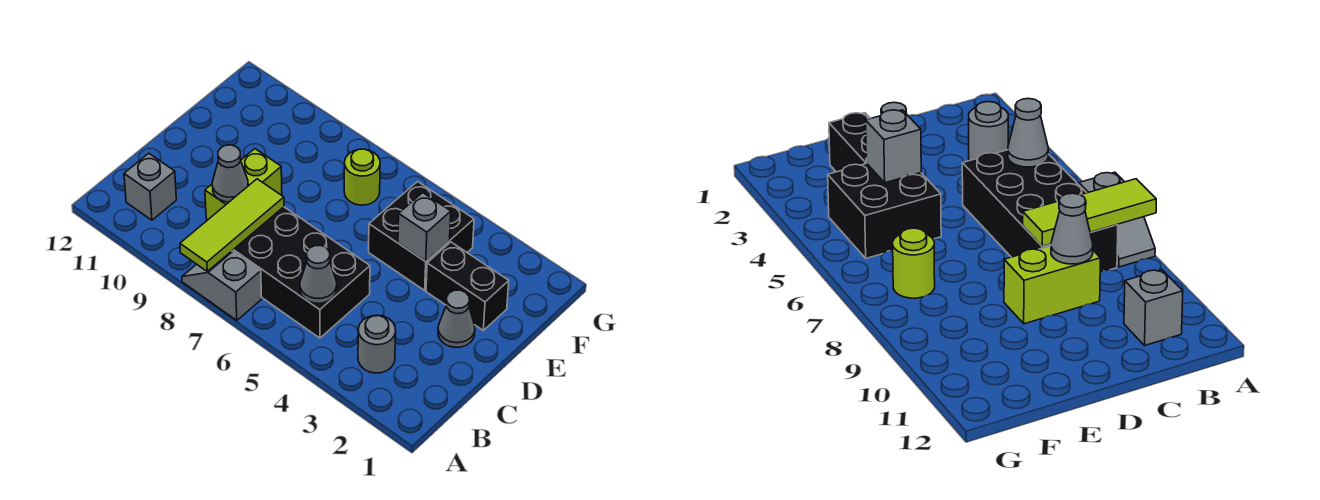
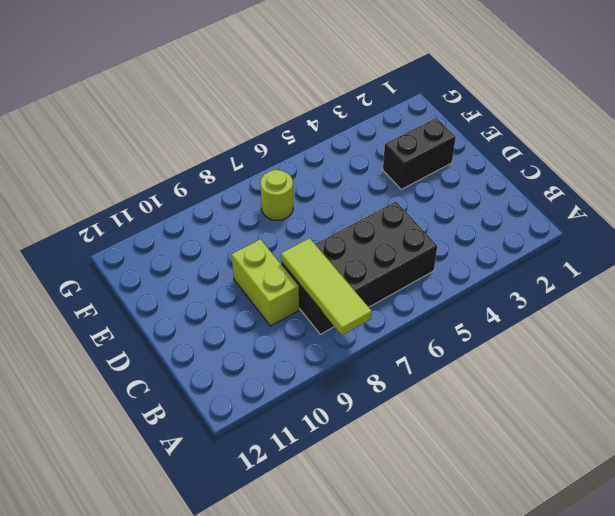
none -> grey slope A7:A8 level 1 top 7
none -> grey round brick B3 level 1
none -> grey brick B11 level 1

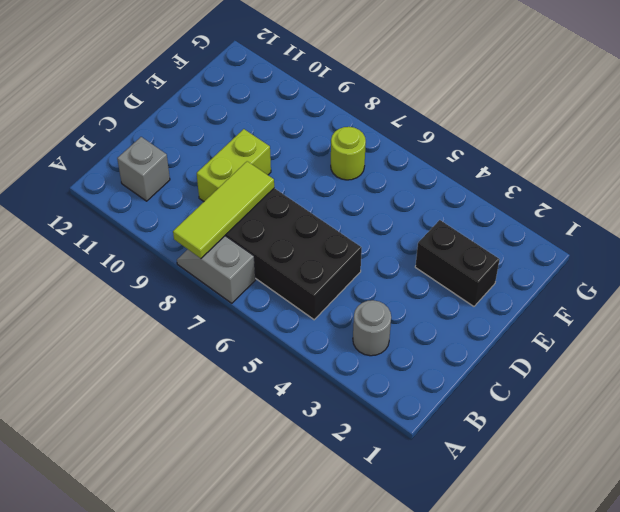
none -> grey cone D2 level 1
none -> black brick E4:F5 level 1
none -> grey cone B5 level 2

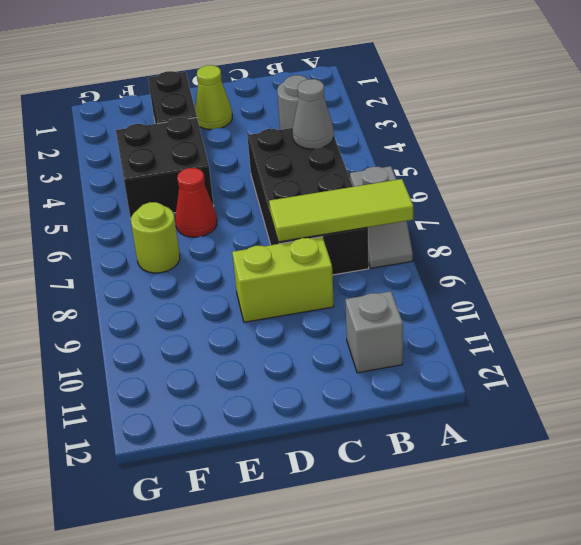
lime cone D2 level 1 -> grey cone D2 level 1
red cone E6 level 1 -> none
none -> grey cone C9 level 2
none -> grey brick E4 level 2

